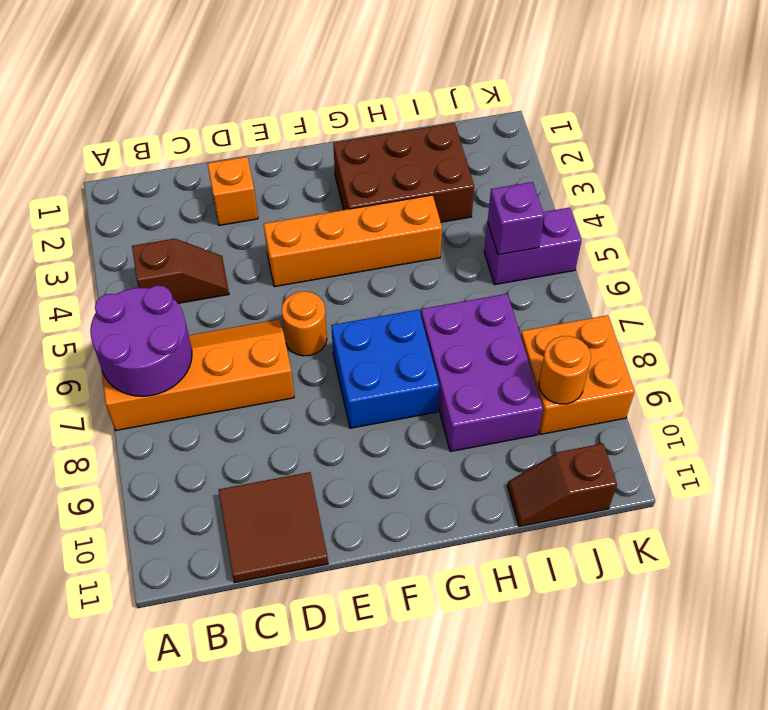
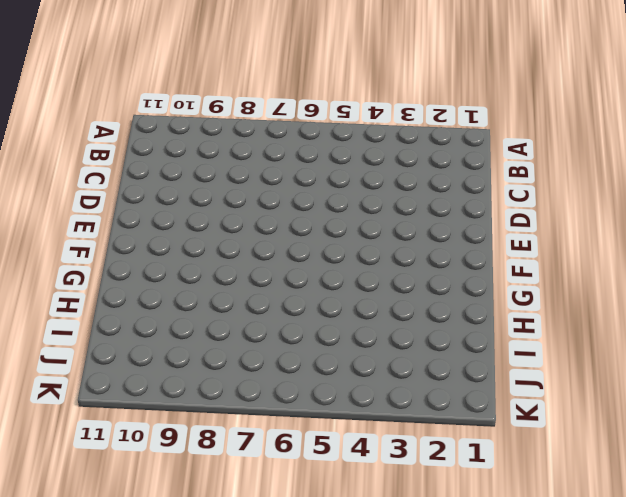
none -> orange slope A6:D7 level 1 top 7
none -> brown slope B4:C4 level 1 top B
none -> brown tile C10:D11 level 1

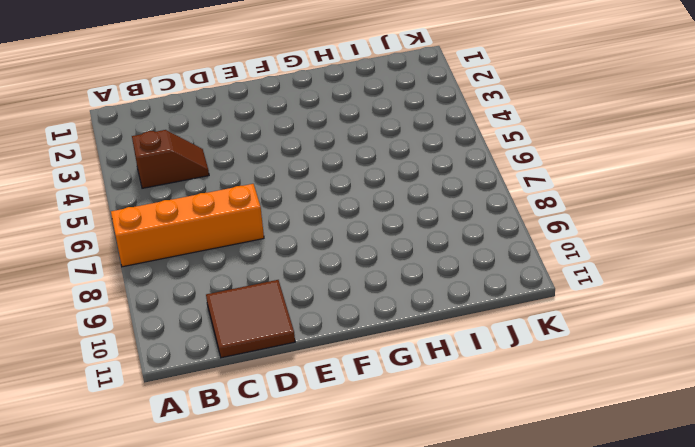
none -> orange brick D2 level 1
none -> orange brick E4:H4 level 1
none -> orange round brick E6 level 1

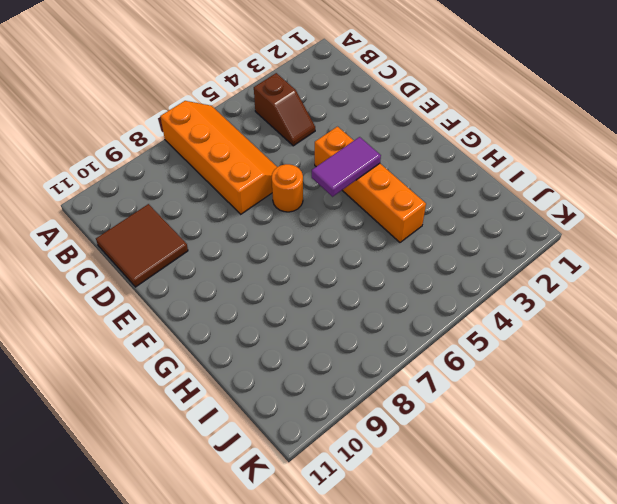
purple tile F4:F5 level 2 -> none
none -> orange brick D2 level 1
none -> blue brick F7:G8 level 1
none -> brown brick G2:I3 level 1

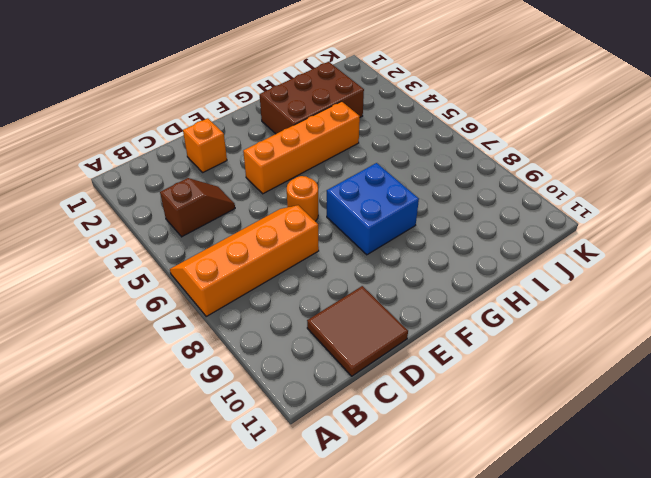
none -> purple brick H7:I9 level 1
none -> brown slope I11:J11 level 1 top J
none -> purple brick J5:K5 level 1

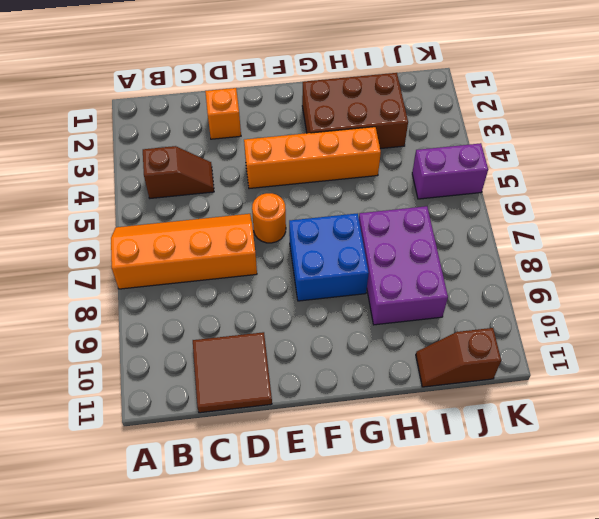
none -> orange brick J8:K9 level 1
none -> purple round brick A6:B7 level 2
none -> purple brick J5 level 2

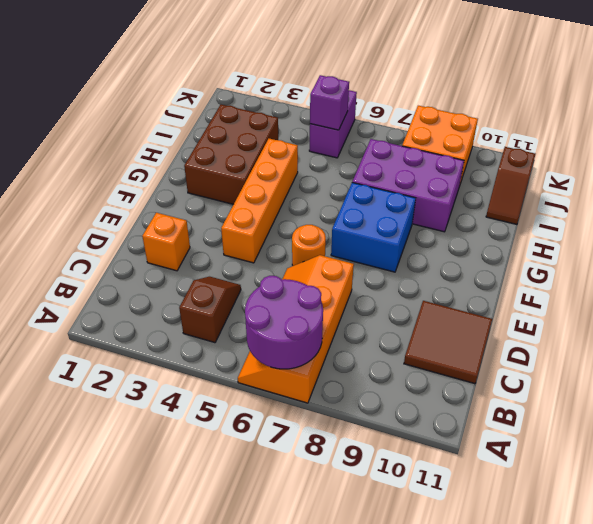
none -> orange round brick J9 level 2

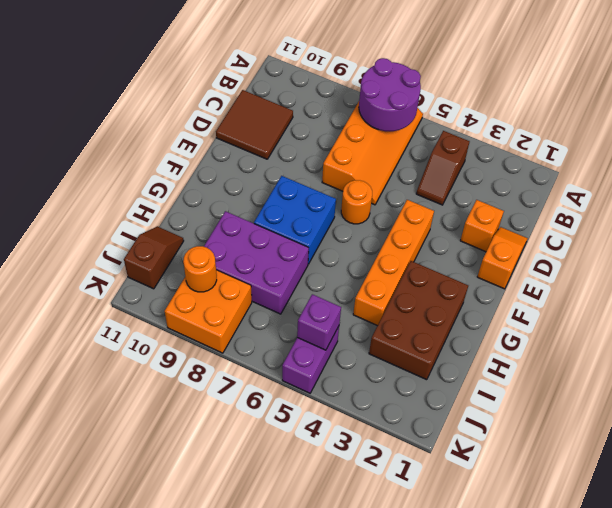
orange slope D1:E1 level 1 top E -> none

